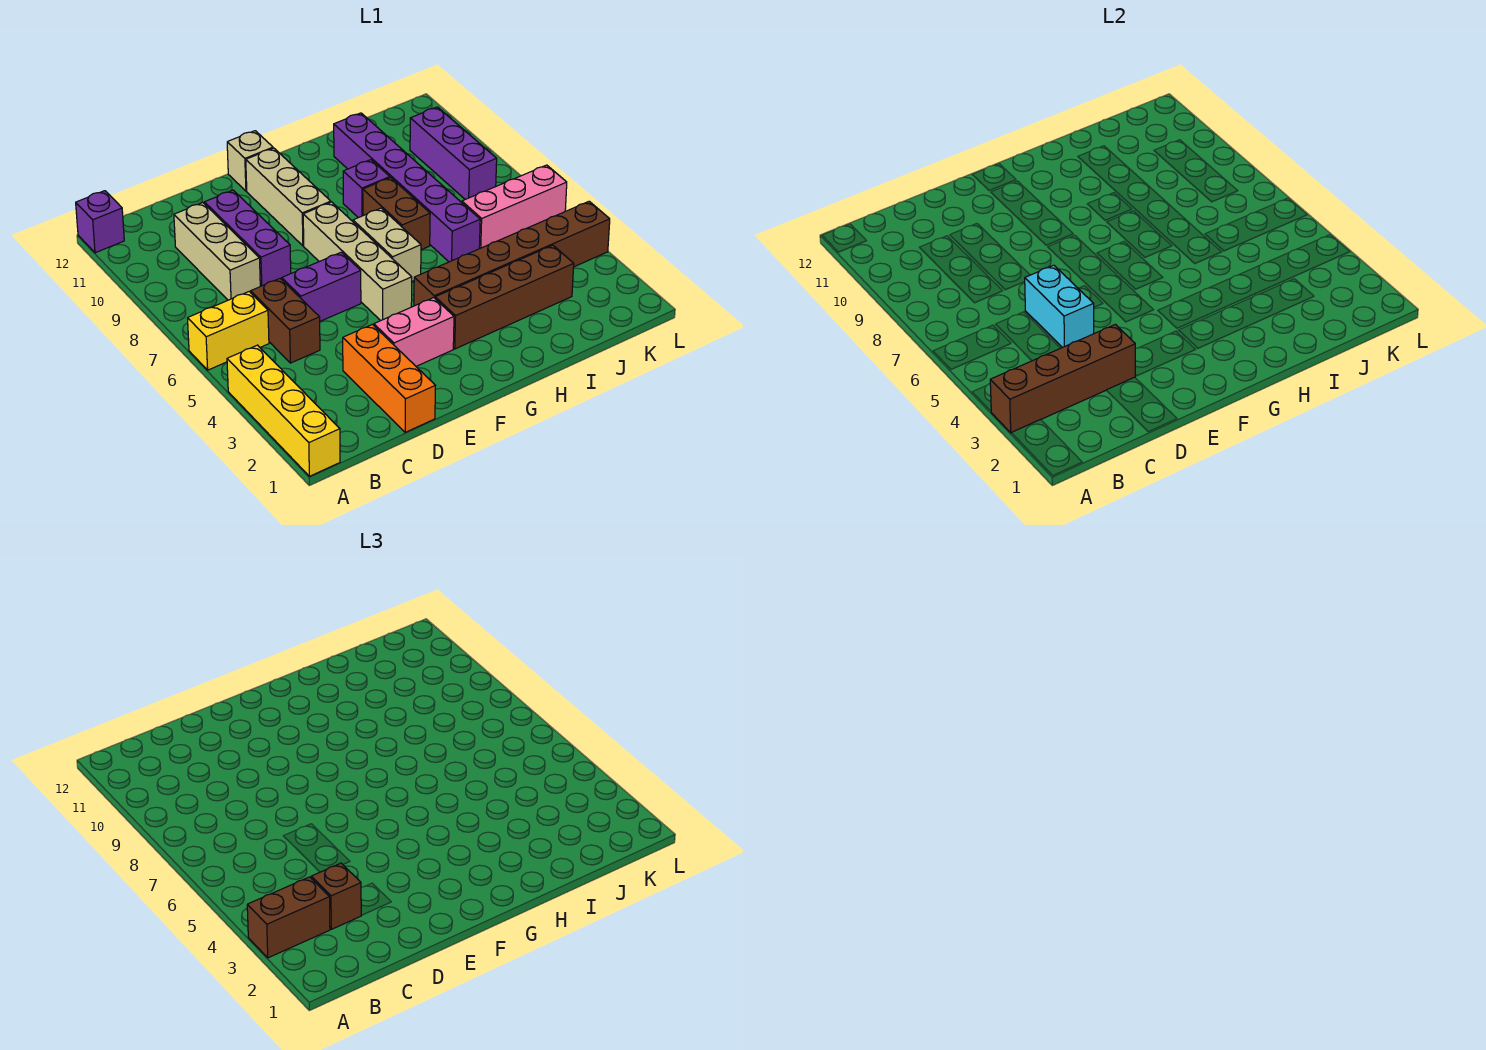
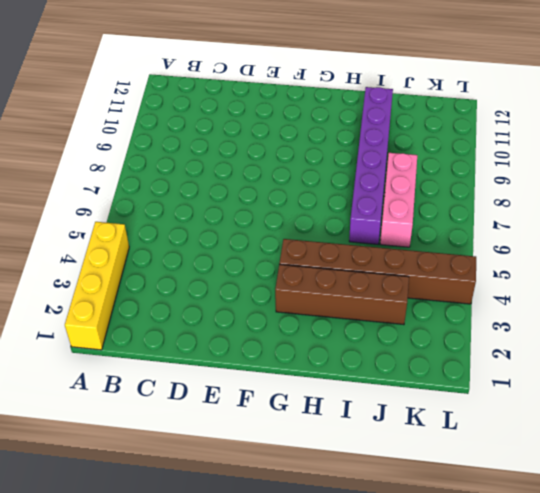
pink brick J6:J8 level 1 -> pink brick J6:L6 level 1
none -> yellow brick A6:B6 level 1
none -> purple brick A12 level 1
none -> brown brick C5:C6 level 1

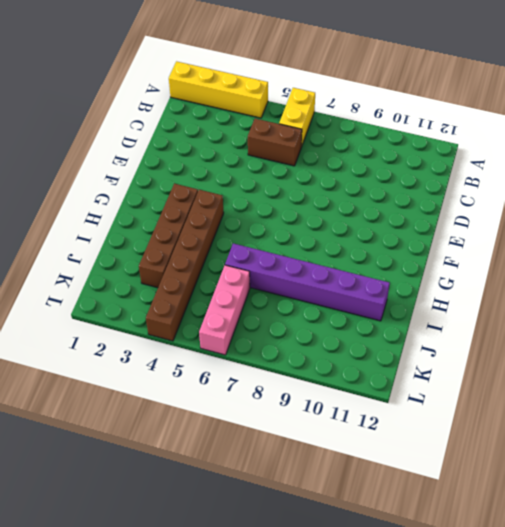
none -> purple brick A12 level 1
none -> tan brick C8:C10 level 1
none -> orange brick D1:D3 level 1

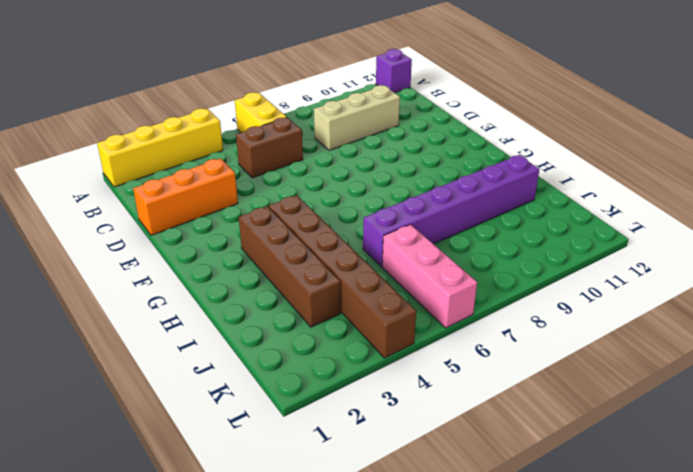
none -> purple brick D6:E6 level 1
none -> purple brick D8:D10 level 1
none -> pink brick E3:F3 level 1

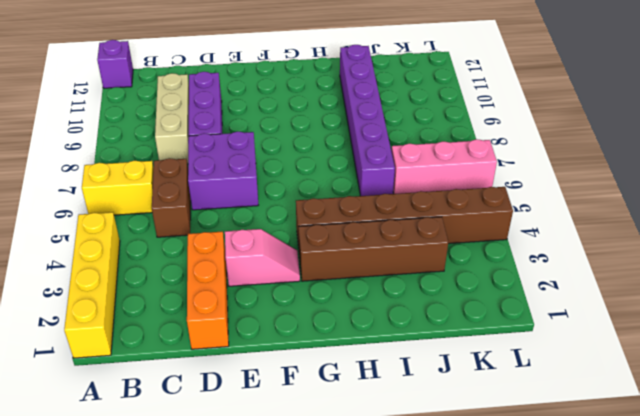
purple brick D6:E7 level 1 -> purple brick D6:E6 level 1
pink slope E3:F3 level 1 top E -> pink brick E3:F3 level 1
none -> tan brick F5:F8 level 1
none -> tan brick F9:F11 level 1
none -> tan brick F12 level 1

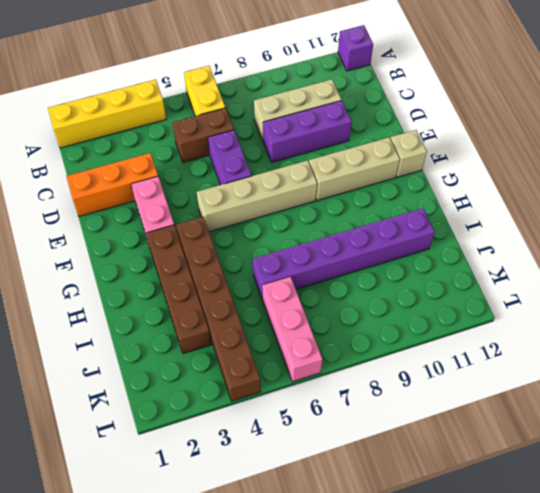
none -> tan brick G6:G7 level 1
none -> brown brick H7:H8 level 1
none -> purple brick H9 level 1

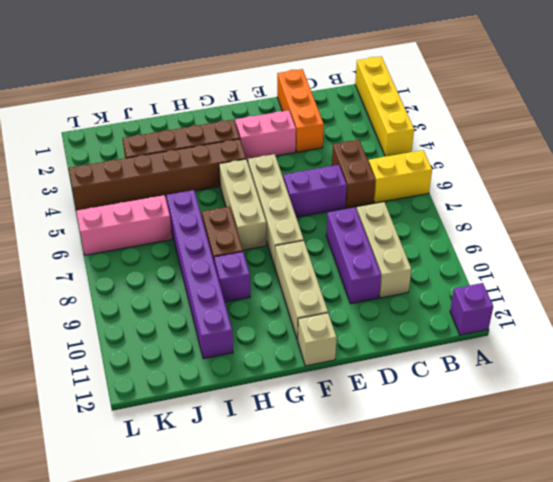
tan brick G5:G7 level 1 -> tan brick G6:G7 level 1
none -> purple brick K8:K10 level 1
none -> brown brick A3:D3 level 2
none -> cyan brick D5:D6 level 2

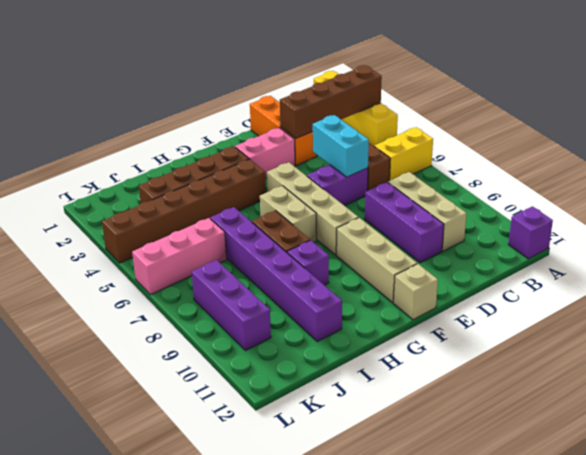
none -> brown brick A3:B3 level 3
none -> brown brick C3 level 3

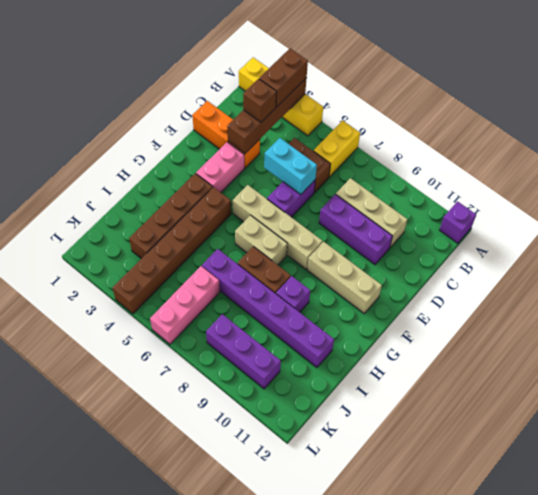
none -> tan brick F12 level 1

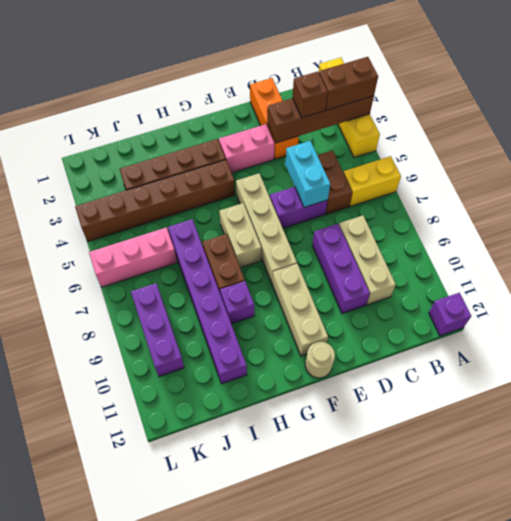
tan round brick F12 level 1 -> tan brick F12 level 1

